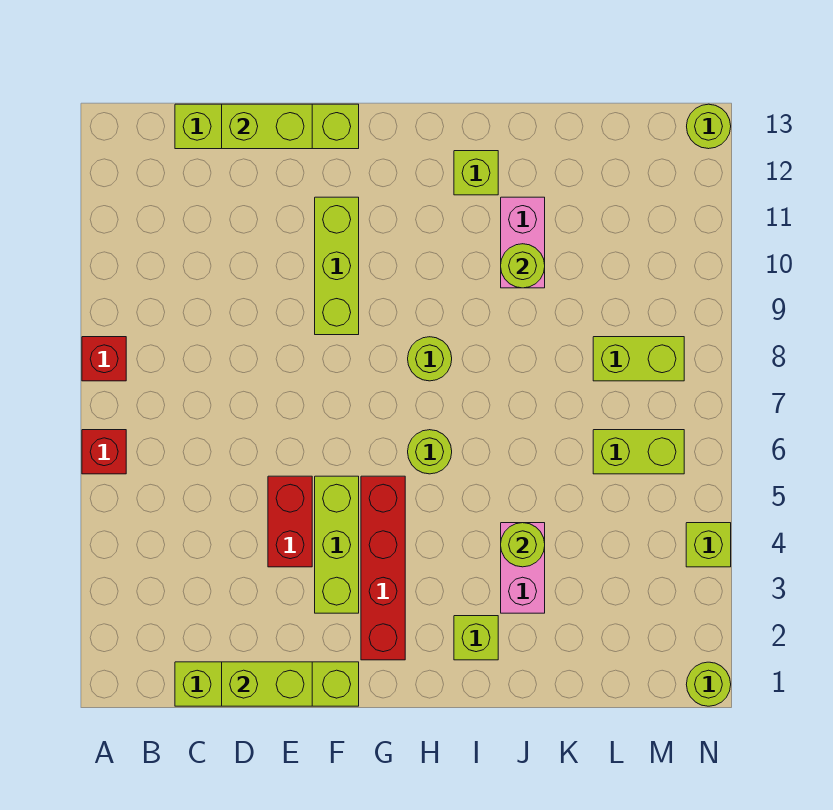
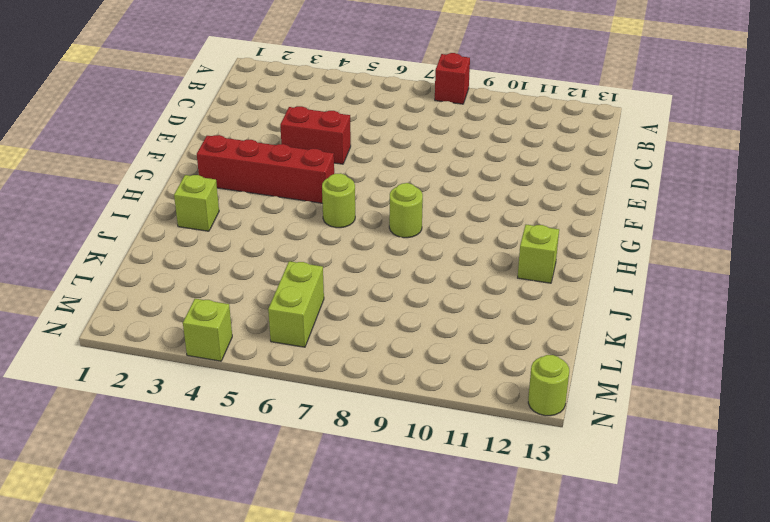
none -> red brick A6 level 1
none -> lime brick C1:F1 level 1
none -> lime brick C13:F13 level 1

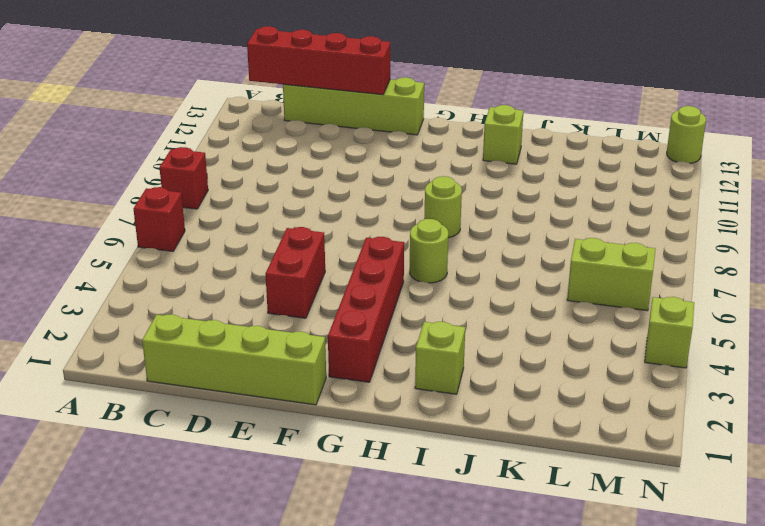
red brick B13:E13 level 2 -> lime brick D13:E13 level 2
none -> lime brick F3:F5 level 1
none -> lime brick F9:F11 level 1
none -> pink brick J3:J4 level 1

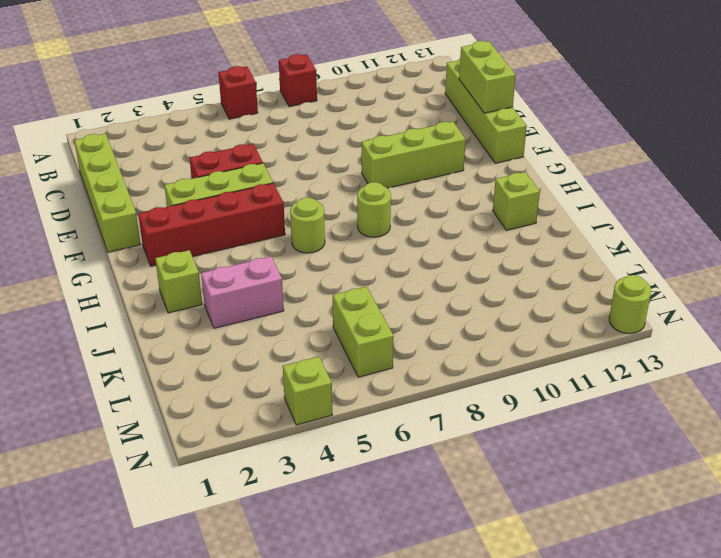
none -> pink brick J10:J11 level 1
none -> lime brick L8:M8 level 1
none -> lime round brick N1 level 1

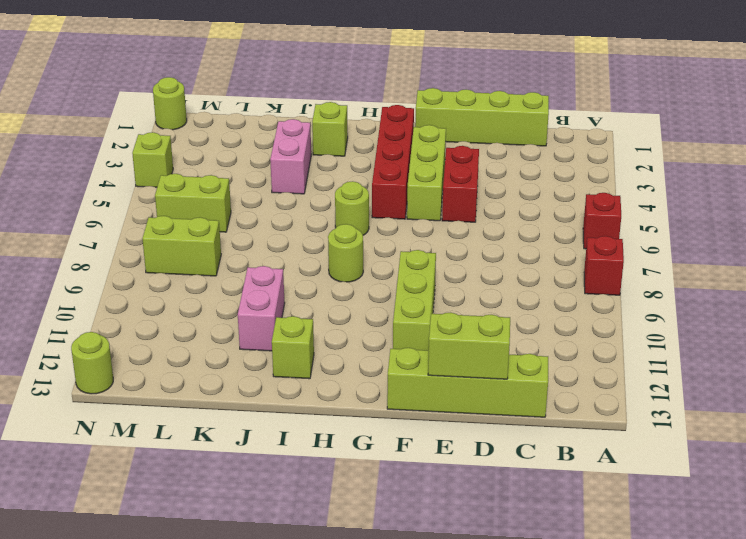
none -> lime brick D1:E1 level 2
none -> lime round brick J4 level 2
none -> lime round brick J10 level 2

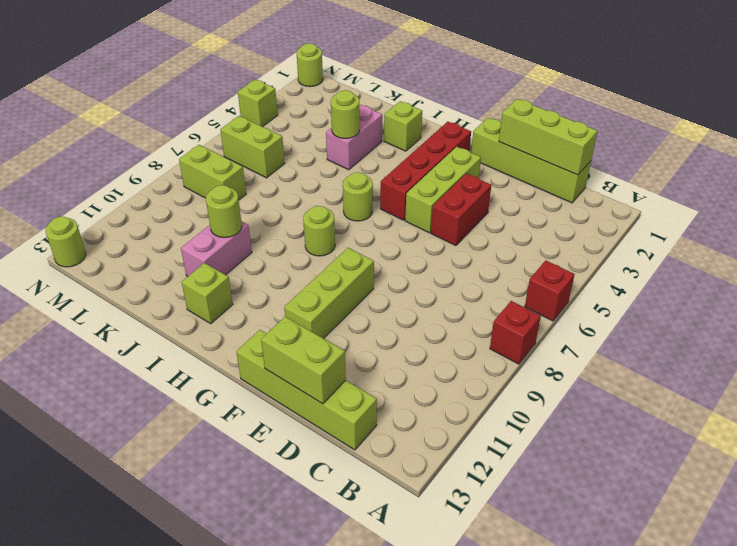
lime brick C1:E1 level 2 -> lime brick D1:E1 level 2

